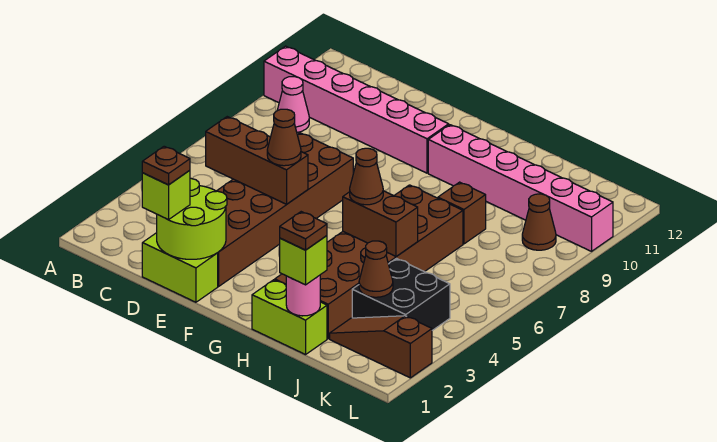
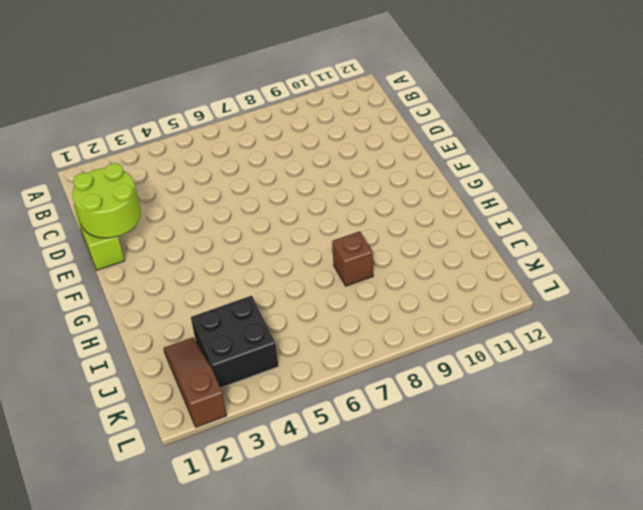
none -> pink brick A10:F10 level 1
none -> pink cone B9 level 1
none -> brown brick D2:E7 level 1

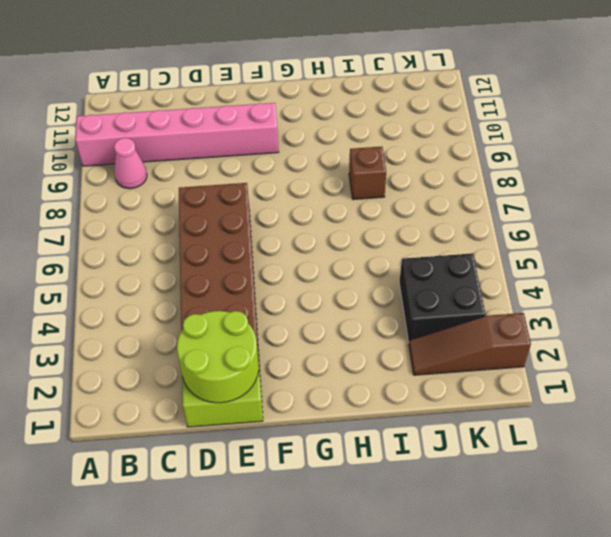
none -> pink brick G10:L10 level 1
none -> lime brick H1:I1 level 1
none -> brown brick H2:I7 level 1

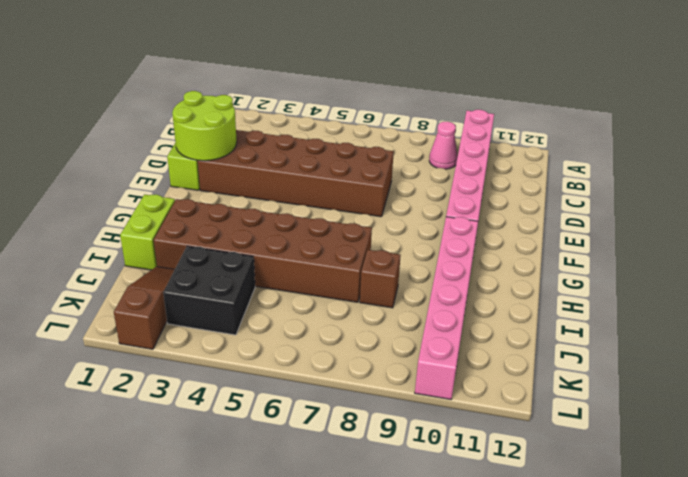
none -> brown cone K9 level 1
none -> brown brick C5:E5 level 2
none -> brown brick H5:I5 level 2

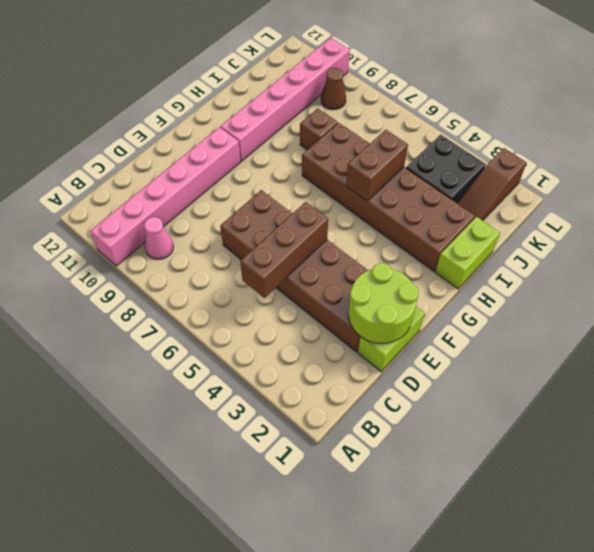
none -> pink round brick I1 level 2
none -> brown cone J3 level 2
none -> lime brick D1 level 3

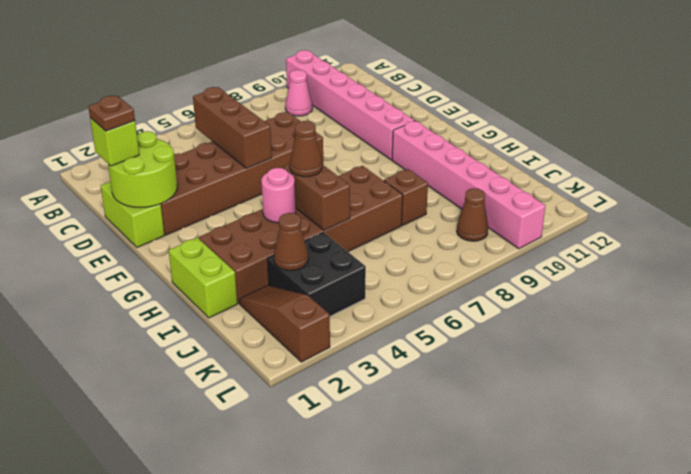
pink round brick H4 level 2 -> pink round brick I1 level 2
none -> brown cone E5 level 3
none -> lime brick I1 level 3
none -> brown plate I1 level 4

